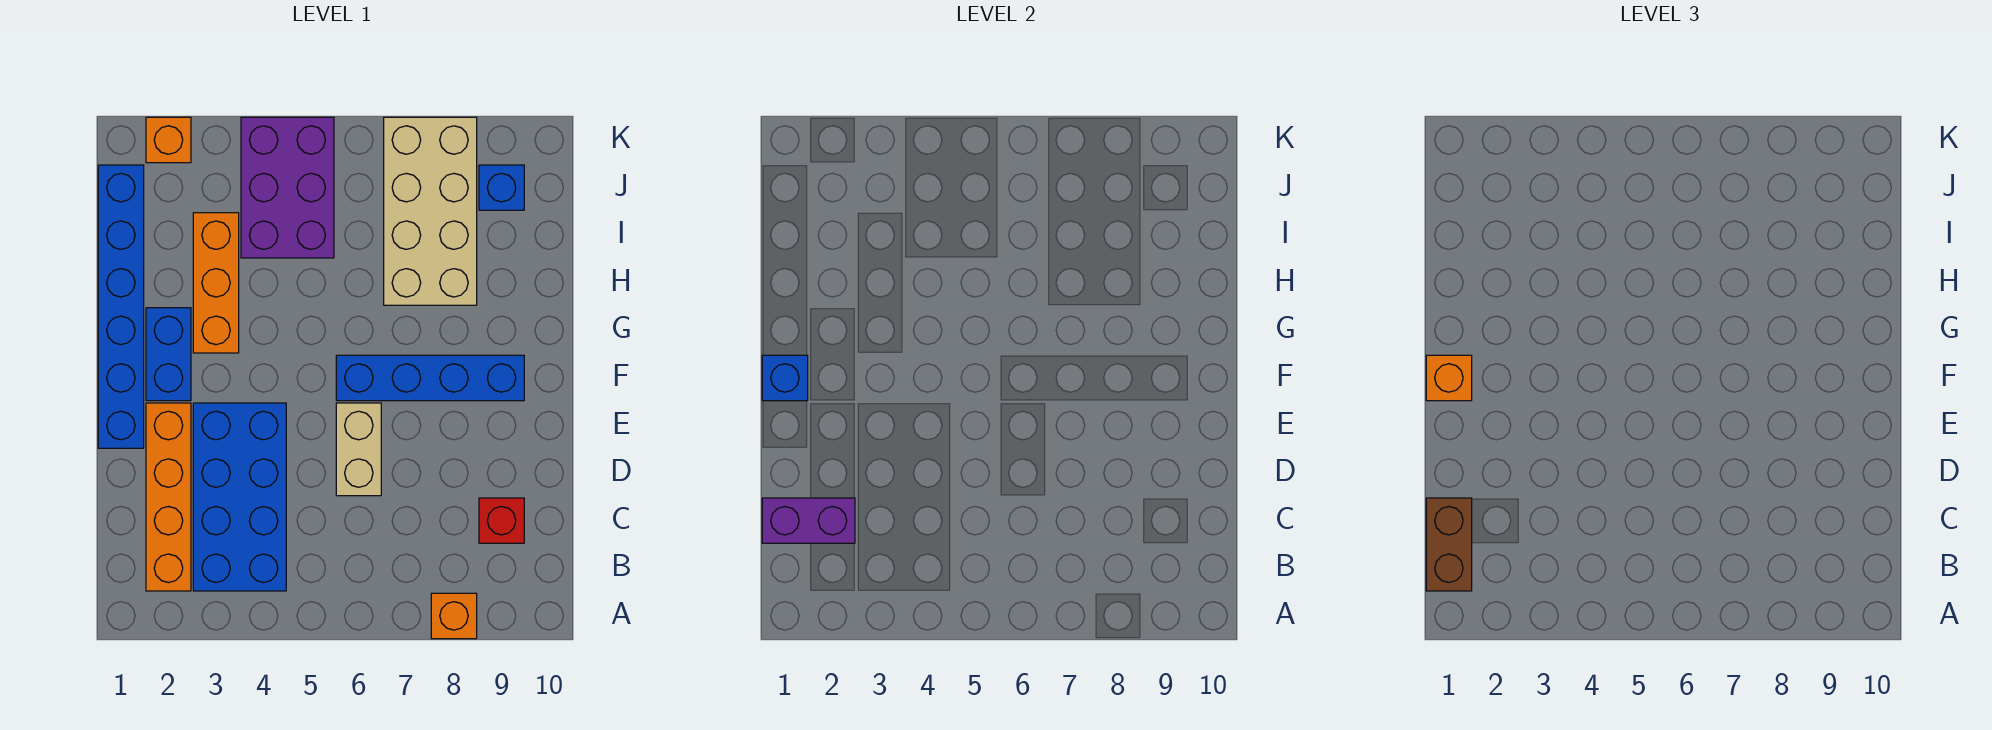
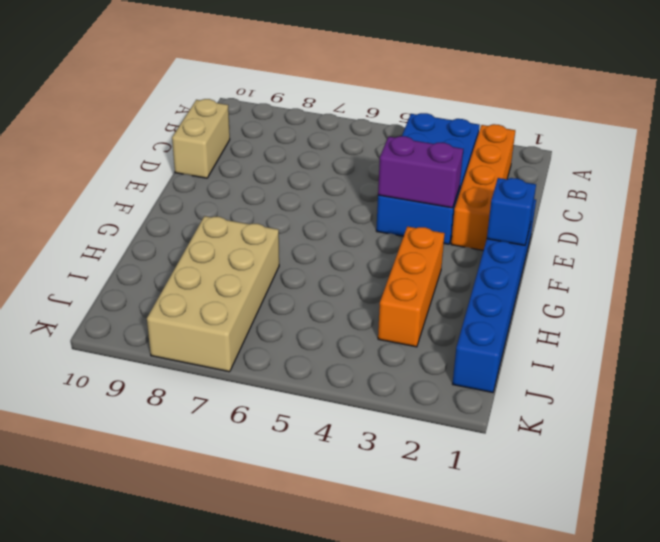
tan brick C10:D10 level 1 -> tan brick D6:E6 level 1
purple brick E3:E4 level 2 -> purple brick C1:C2 level 2
none -> orange brick A8 level 1
none -> red brick C9 level 1
none -> blue brick F2:G2 level 1

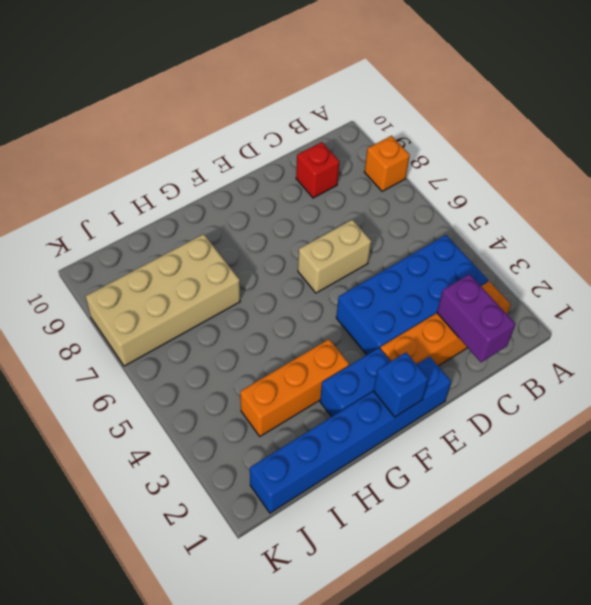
none -> blue brick F6:F9 level 1
none -> purple brick I4:K5 level 1
none -> blue brick J9 level 1

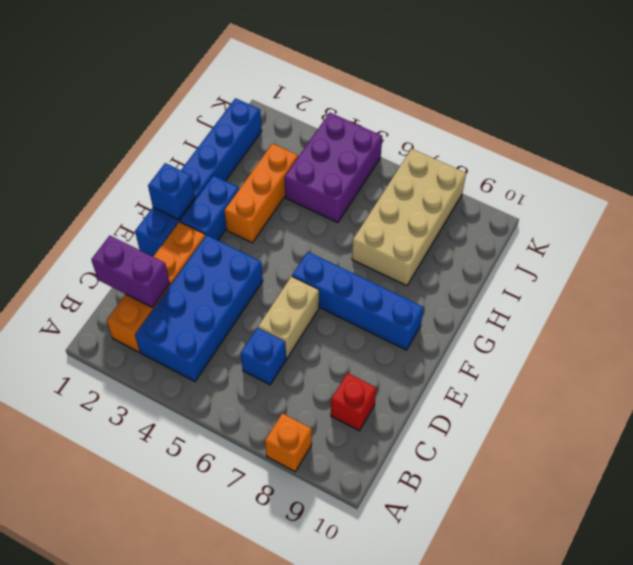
blue brick C6 level 1 -> blue brick J9 level 1
none -> orange brick K2 level 1
none -> brown brick B1:C1 level 3
none -> orange brick F1 level 3

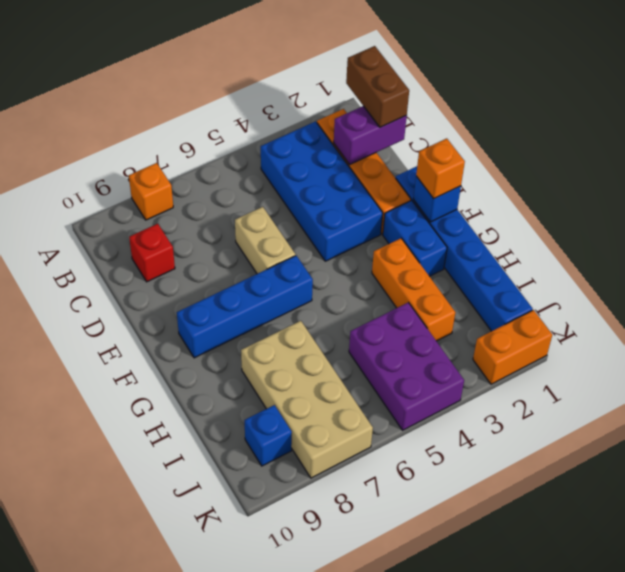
orange brick K1:K2 level 1 -> orange brick K2 level 1

